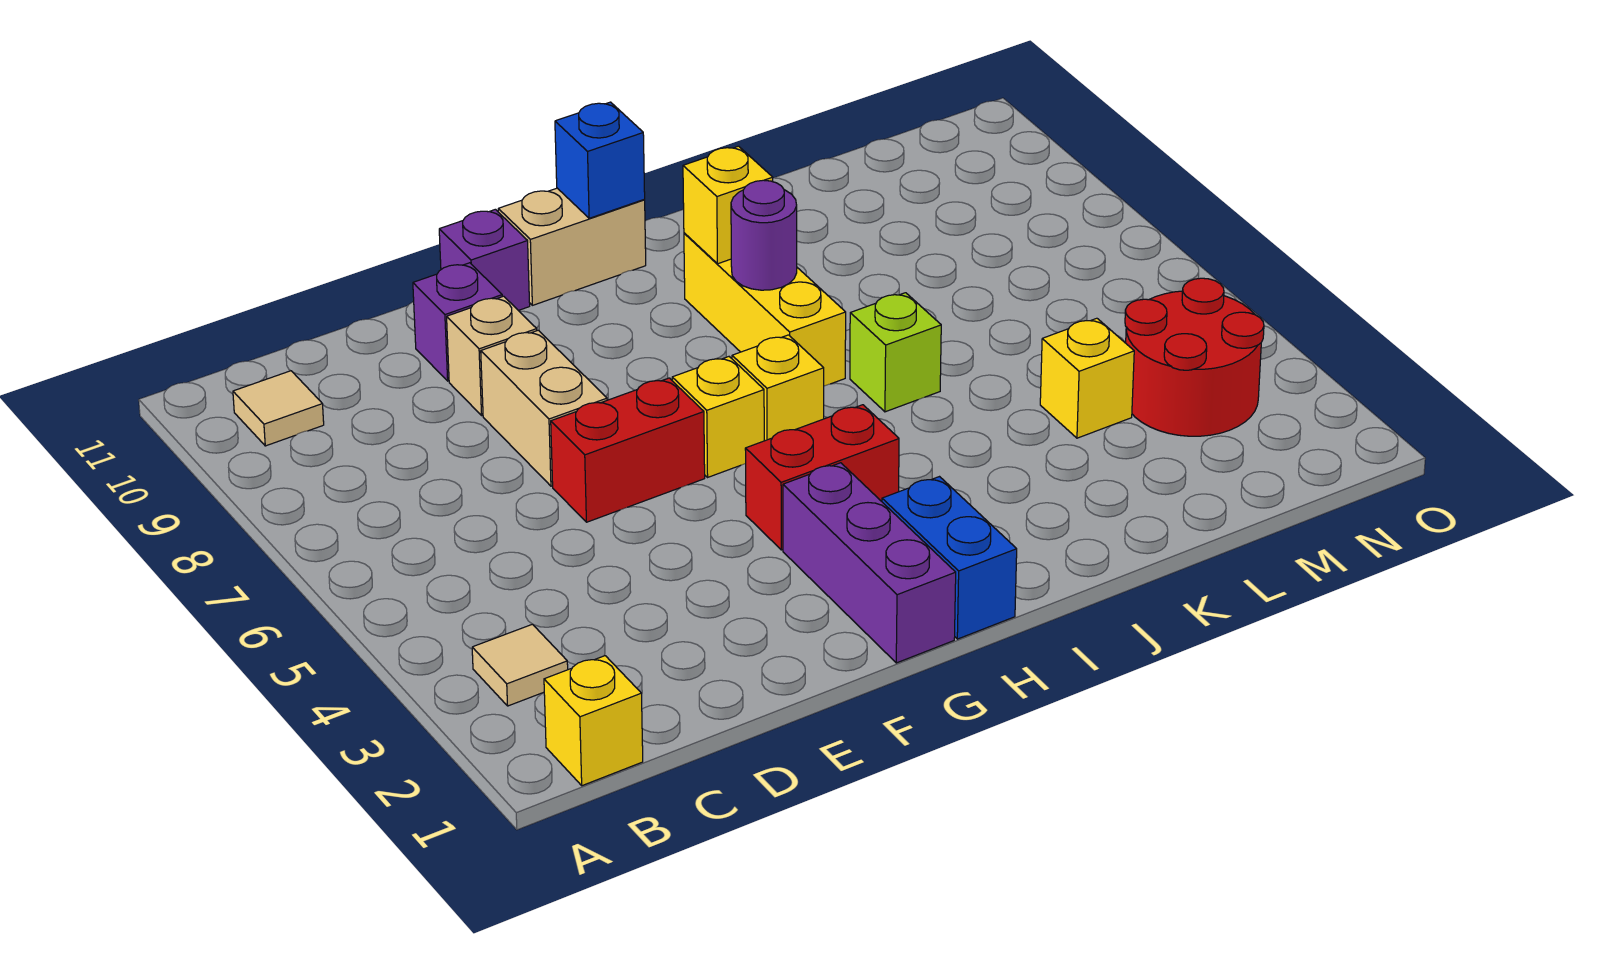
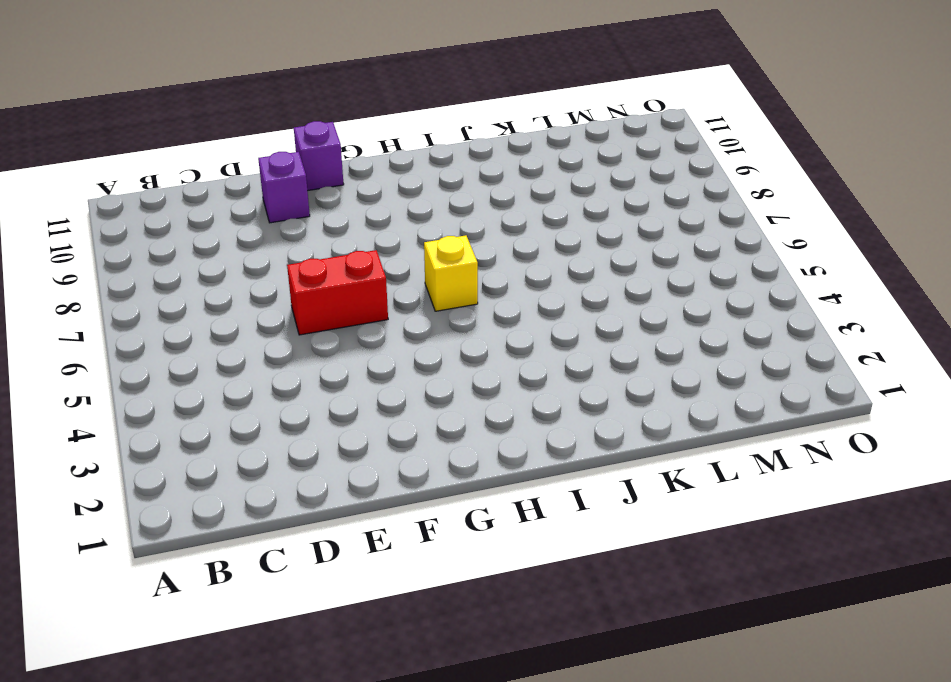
none -> yellow brick B1 level 1
none -> tan tile B3 level 1
none -> tan tile B10 level 1

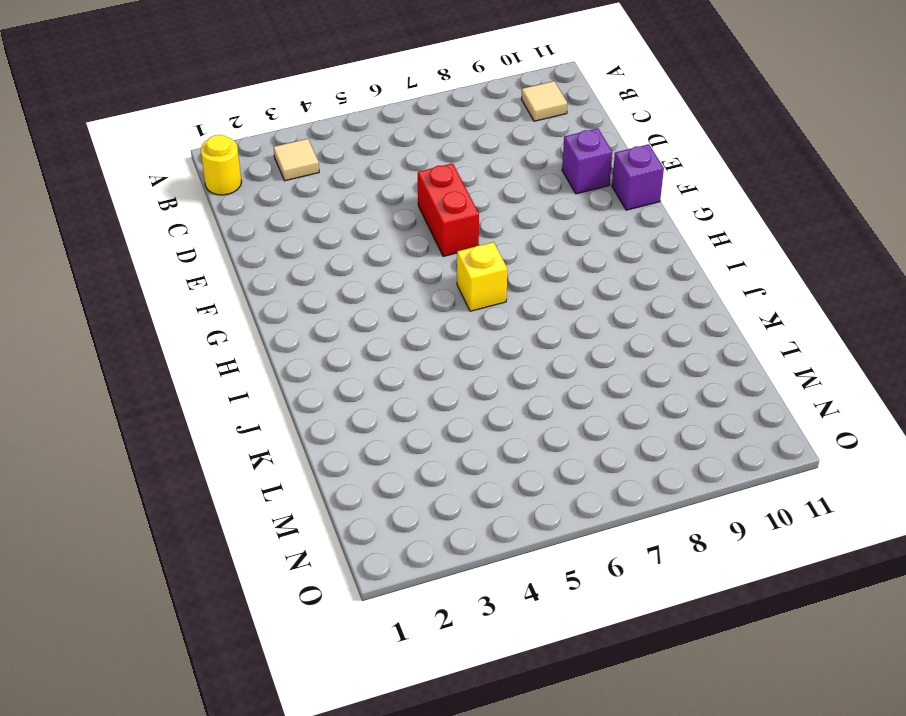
yellow round brick B1 level 1 -> yellow brick B1 level 1
none -> tan brick E7:E8 level 1
none -> tan brick E9 level 1
none -> purple brick G1:G3 level 1

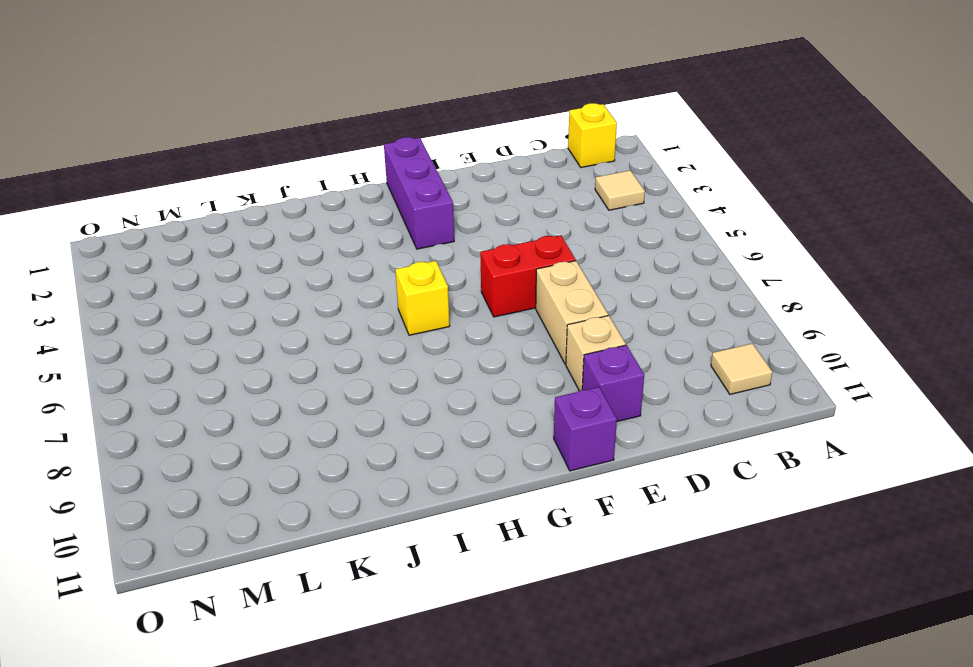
none -> red brick G4:H4 level 1
none -> yellow brick G6 level 1
none -> tan brick G11:H11 level 1

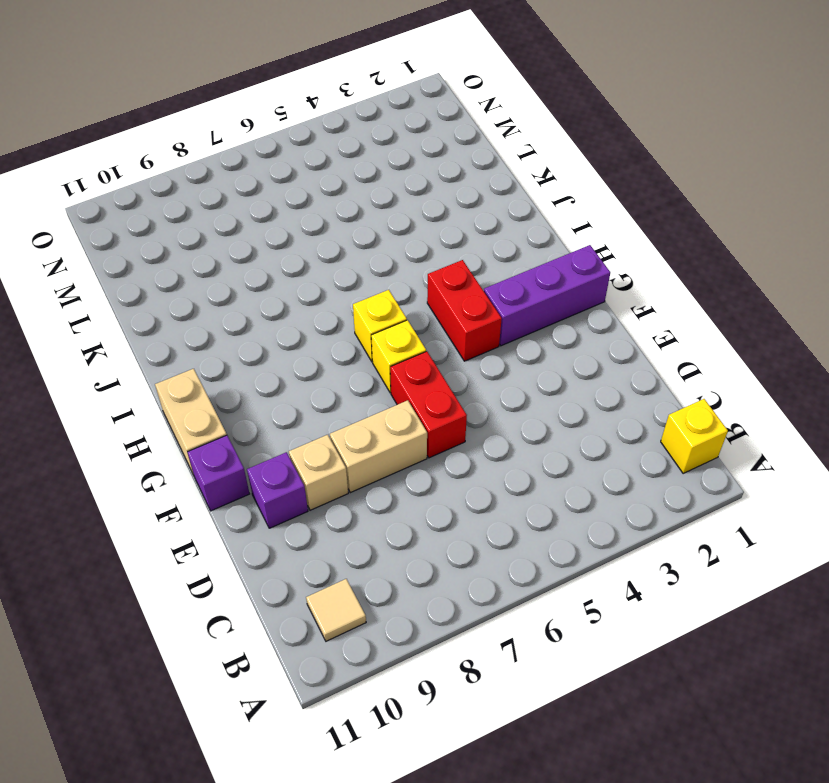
none -> tan tile B3 level 1
none -> blue brick H1:H2 level 1
none -> yellow brick I7:I9 level 1

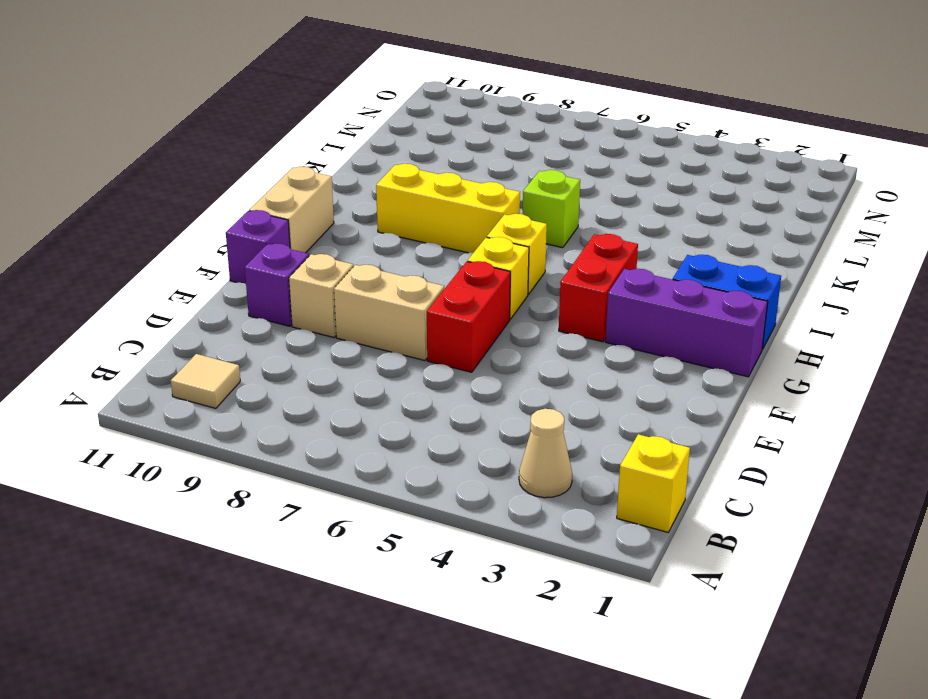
tan cone B3 level 1 -> tan tile B3 level 1
none -> yellow brick L4 level 1
none -> red round brick M3:N4 level 1
none -> blue brick H11 level 2

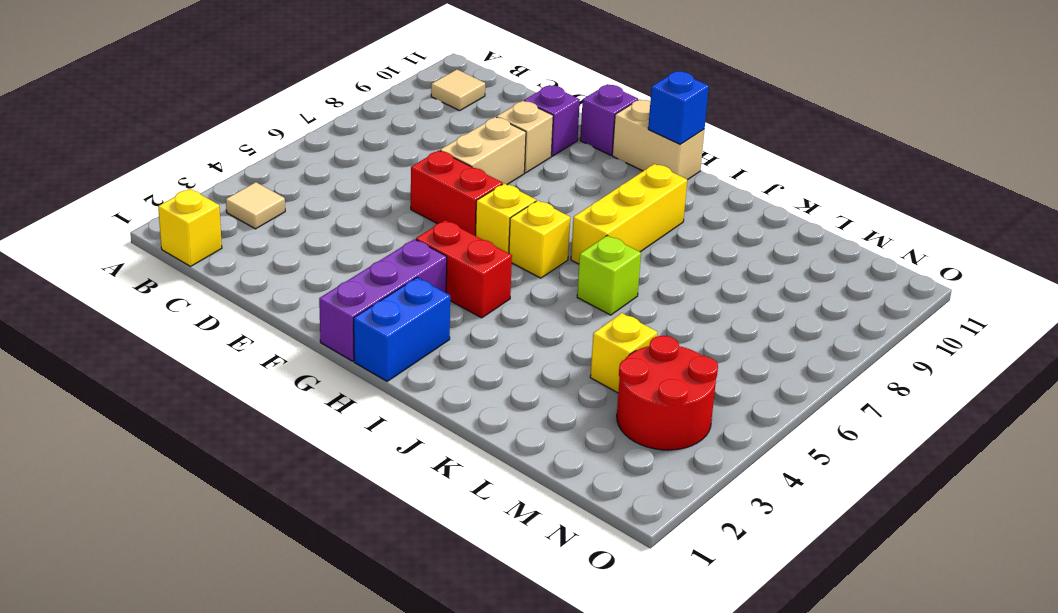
none -> purple round brick I8 level 2
none -> yellow brick I9 level 2

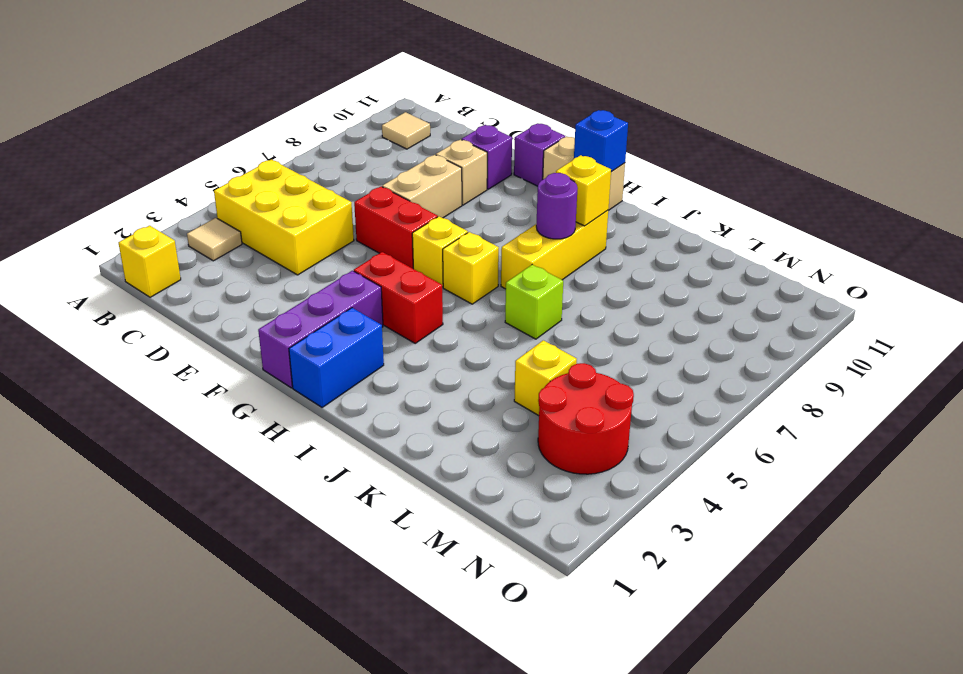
yellow brick B4:D5 level 1 -> none

